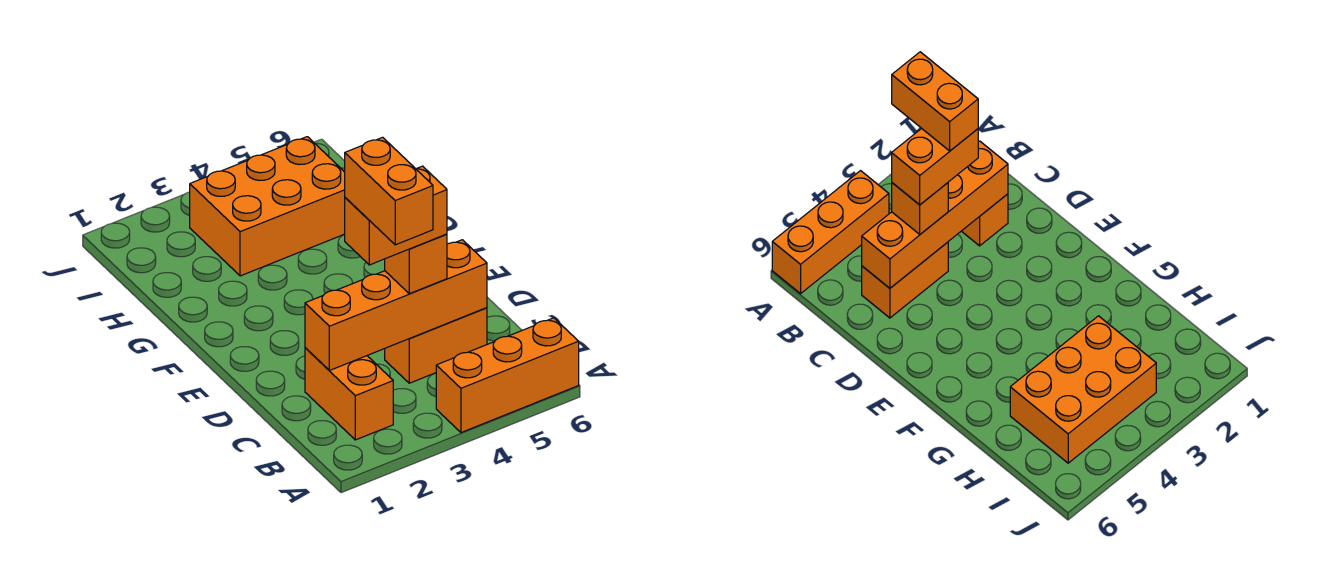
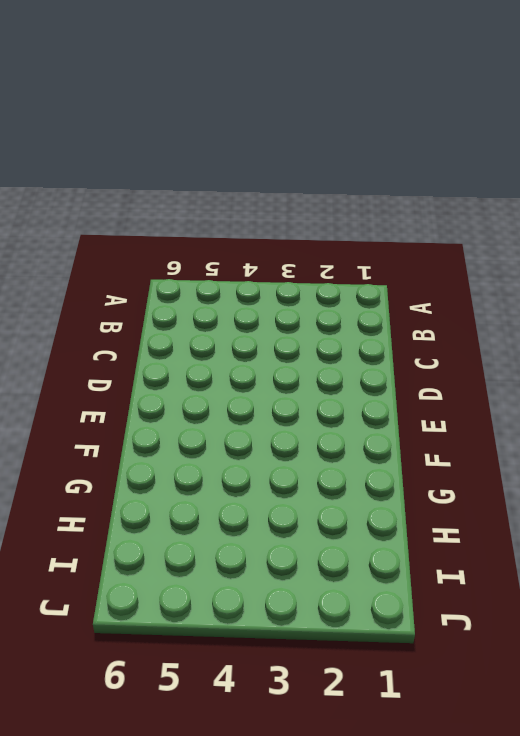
none -> orange brick A4:A6 level 1
none -> orange brick B2:C2 level 1

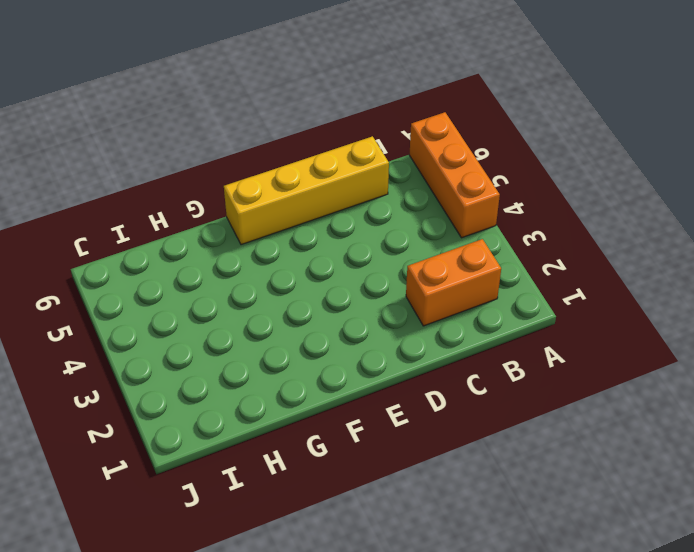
yellow brick C6:F6 level 1 -> none
none -> orange brick C4:C5 level 1
none -> orange brick H3:I5 level 1

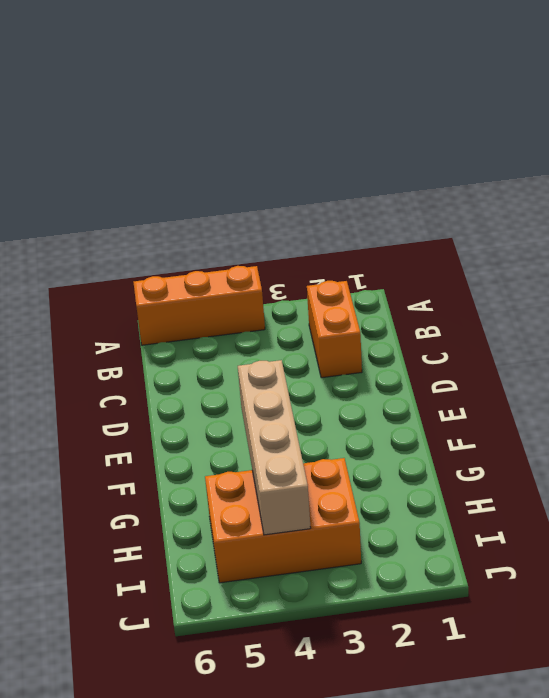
tan brick F4:I4 level 2 -> none
none -> orange brick C4:C5 level 1
none -> orange brick C2:C5 level 2

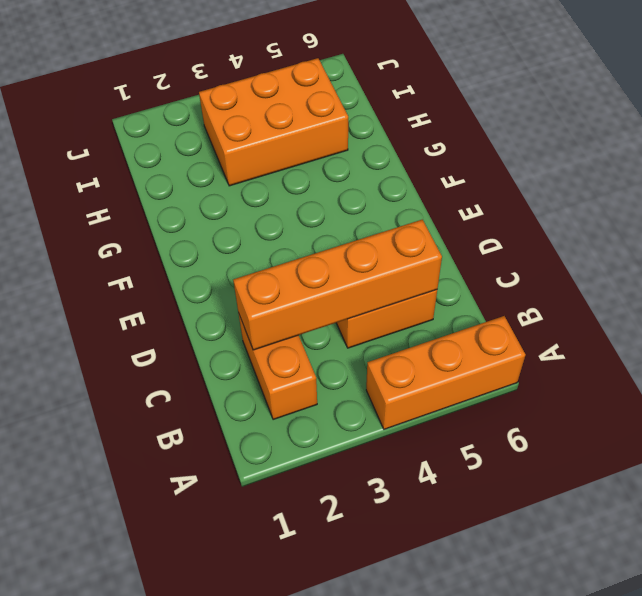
none -> orange brick C4 level 3
none -> orange brick C3:C4 level 4

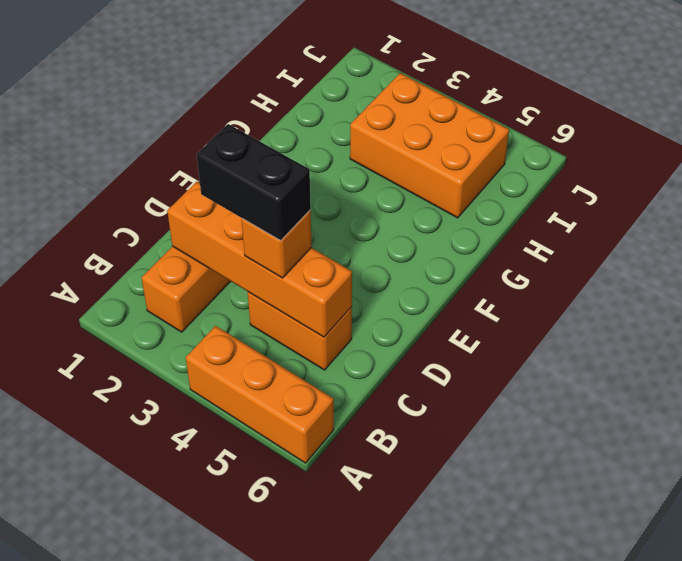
black brick C3:C4 level 4 -> orange brick C3:C4 level 4
none -> orange brick B3:C3 level 5

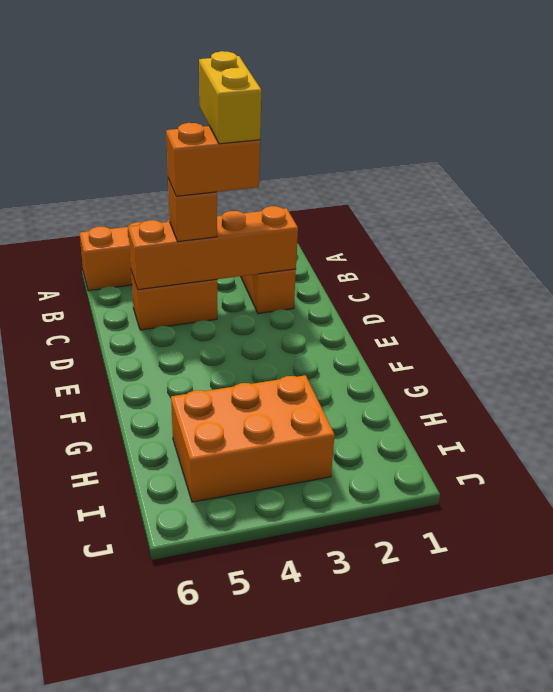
yellow brick B3:C3 level 5 -> orange brick B3:C3 level 5

